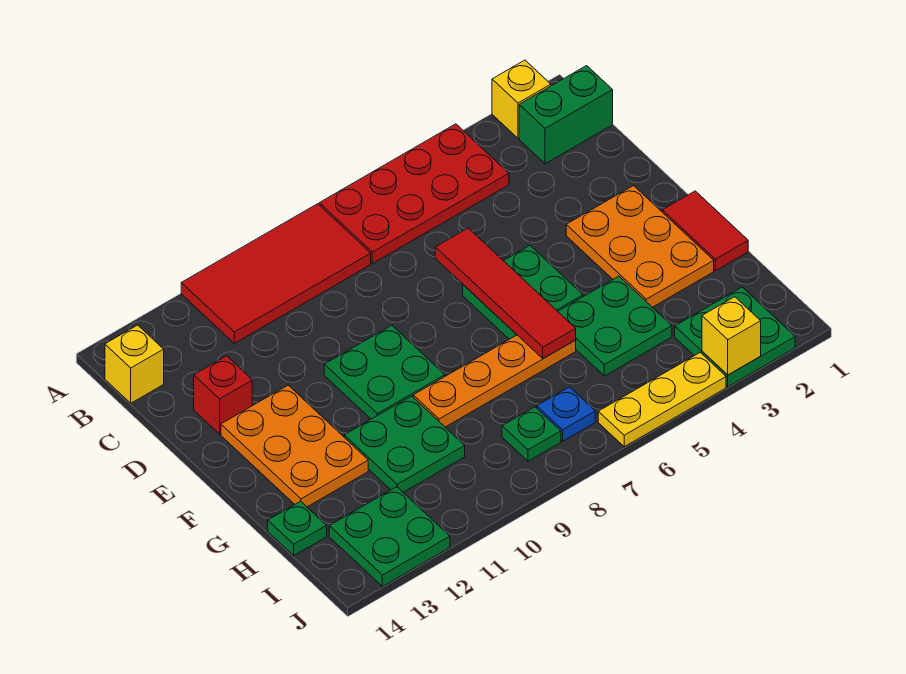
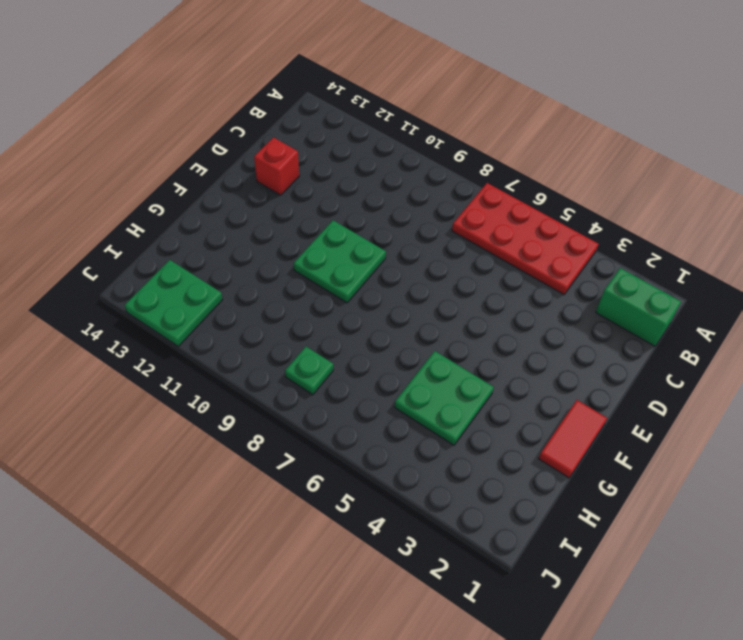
none -> yellow brick A2 level 1
none -> red tile A8:B11 level 1
none -> yellow brick B14 level 1

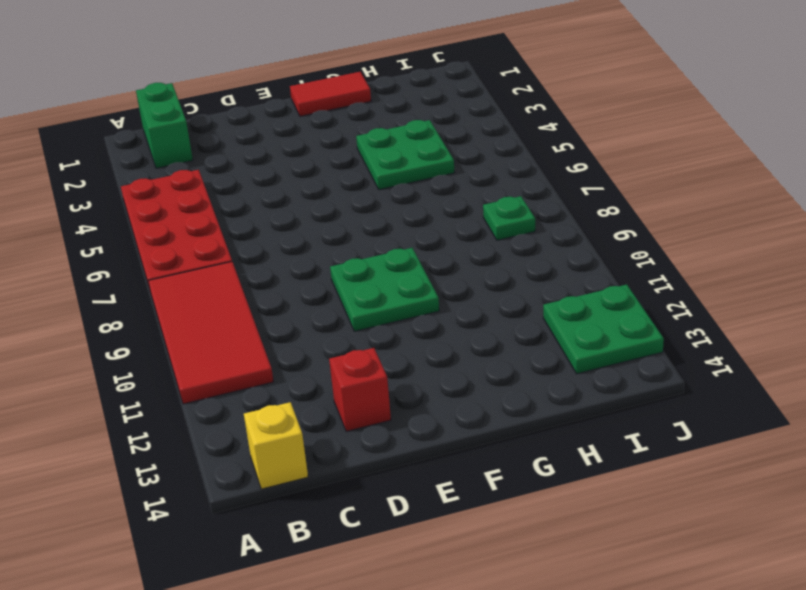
none -> yellow brick A2 level 1
none -> orange plate E2:G3 level 1
none -> green plate E5:F6 level 1

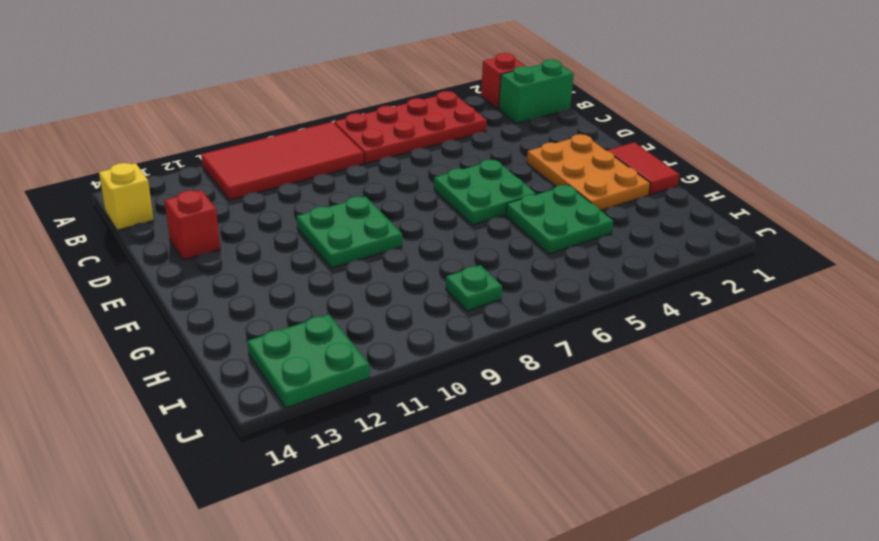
red brick A2 level 1 -> yellow brick A2 level 1
none -> orange plate E12:G13 level 1
none -> orange plate G6:G9 level 1
none -> green plate G10:H11 level 1

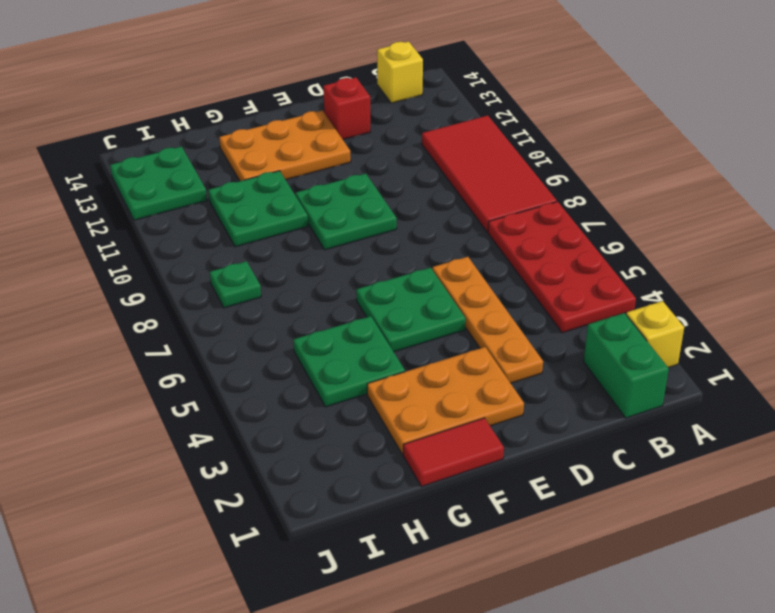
orange plate D3:D6 level 1 -> orange plate G6:G9 level 1
none -> green plate H14 level 1
none -> green plate I2:J3 level 1
none -> blue plate I7 level 1

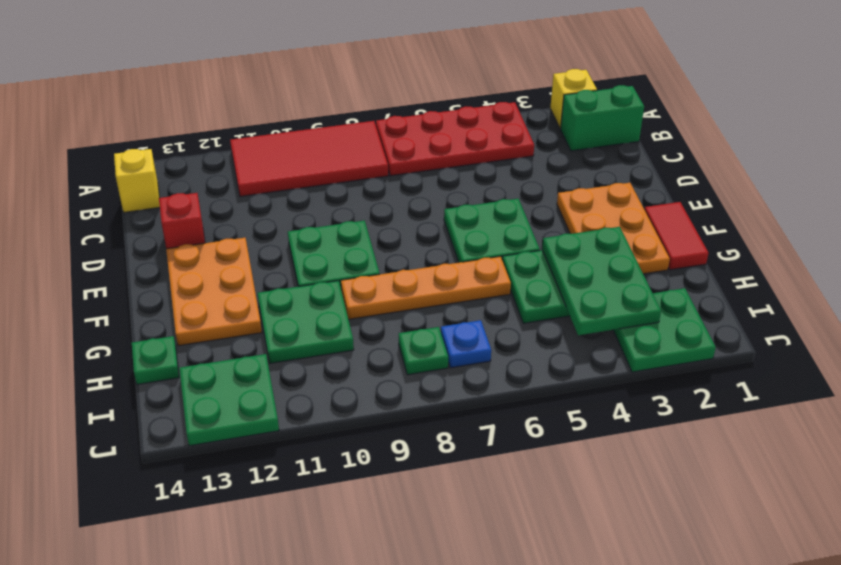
green plate G3:I4 level 2 -> none
none -> yellow plate J4:J6 level 1
none -> red tile D6:G6 level 2
none -> yellow brick J3 level 2

